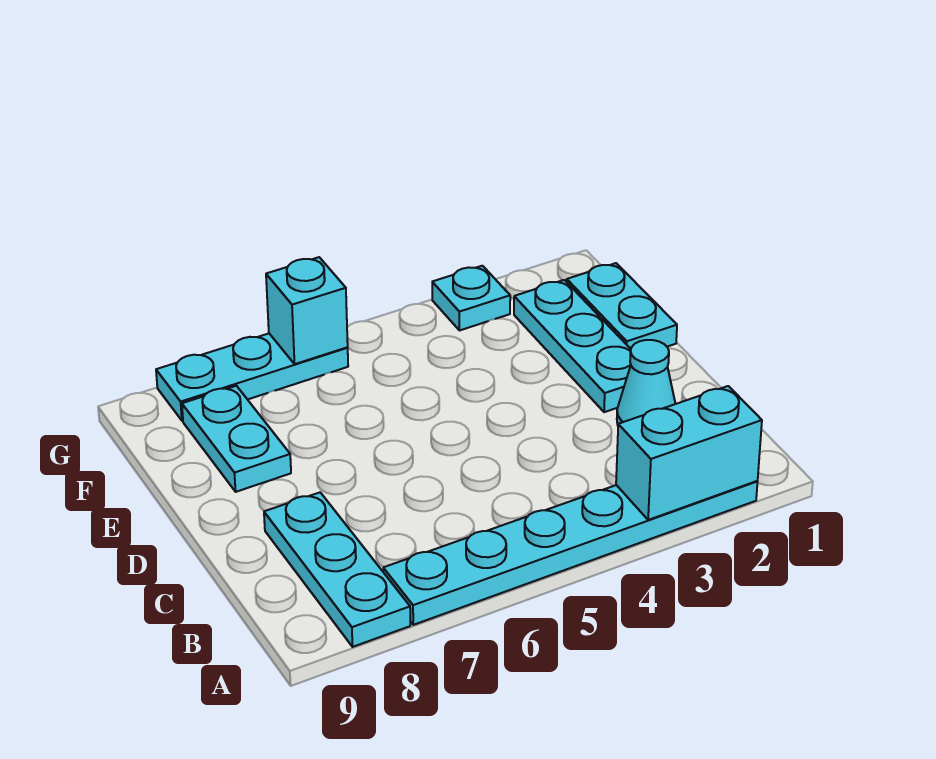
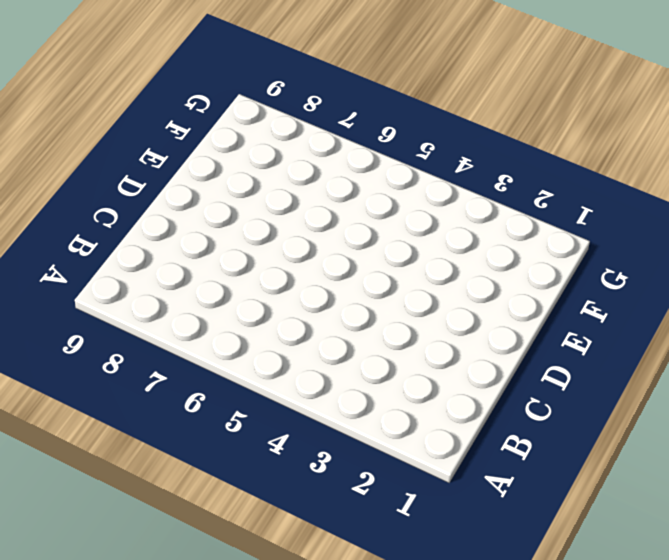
none -> cyan plate A2:A7 level 1
none -> cyan plate A8:C8 level 1

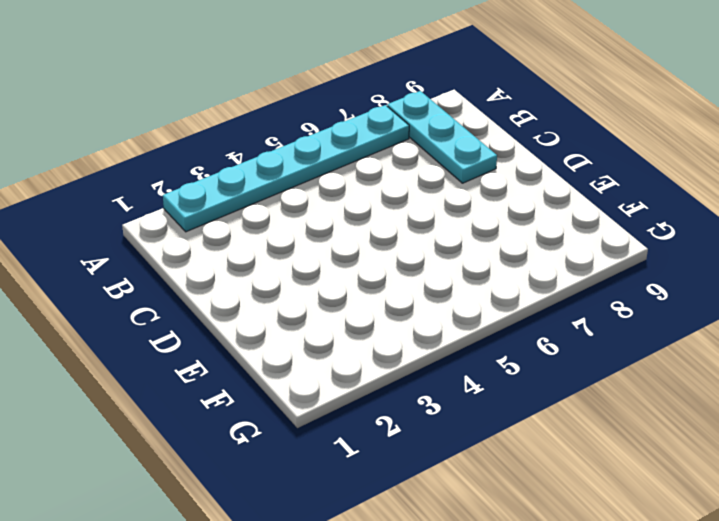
none -> cyan cone C2 level 1
none -> cyan plate D2:F2 level 1

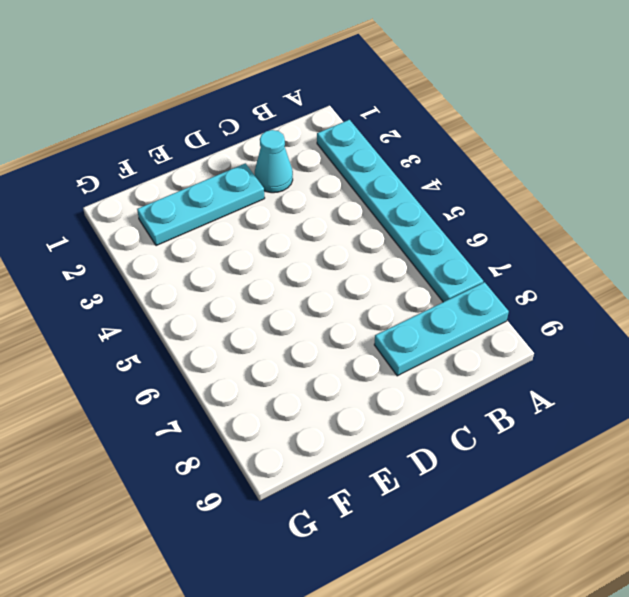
none -> cyan plate E1:F1 level 1
none -> cyan plate E8:F8 level 1

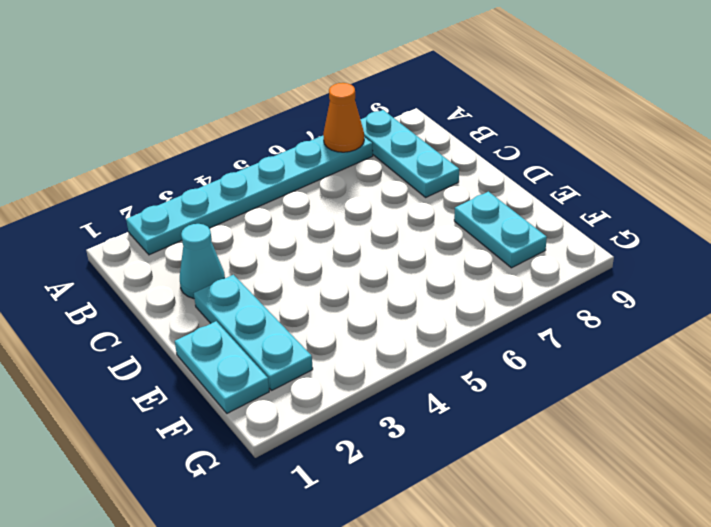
orange cone A7 level 2 -> none
none -> cyan plate G3 level 1
none -> cyan plate G6:G8 level 1

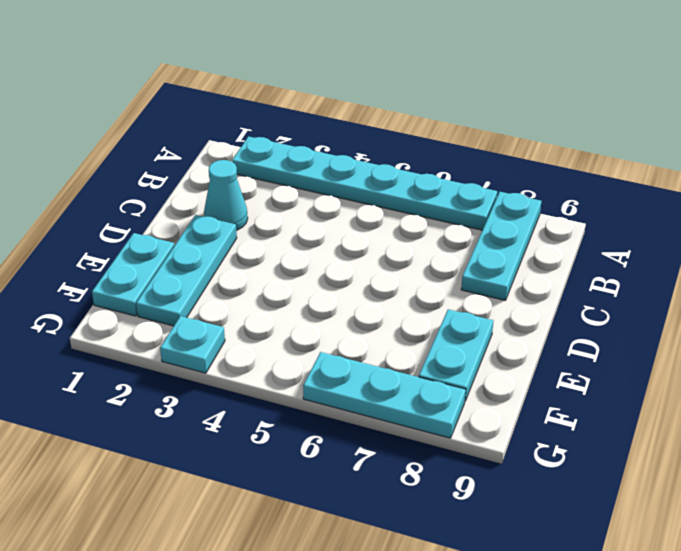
none -> cyan brick A2:A3 level 2
none -> cyan brick G6 level 2

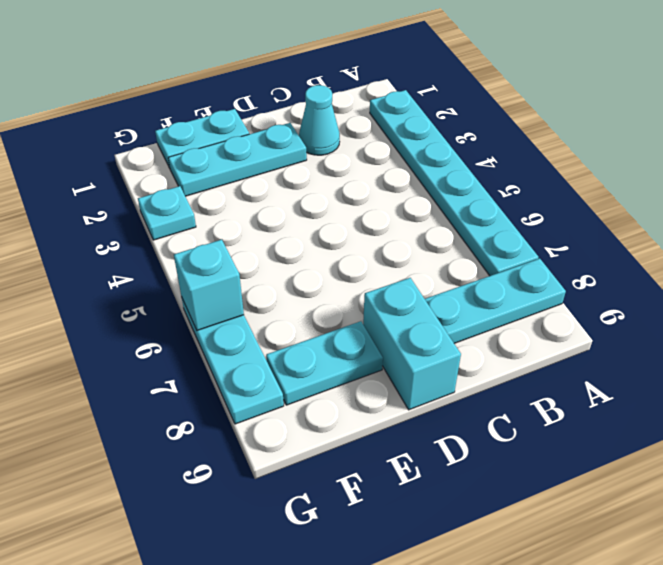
cyan brick D8:D9 level 1 -> cyan brick A2:A3 level 2

